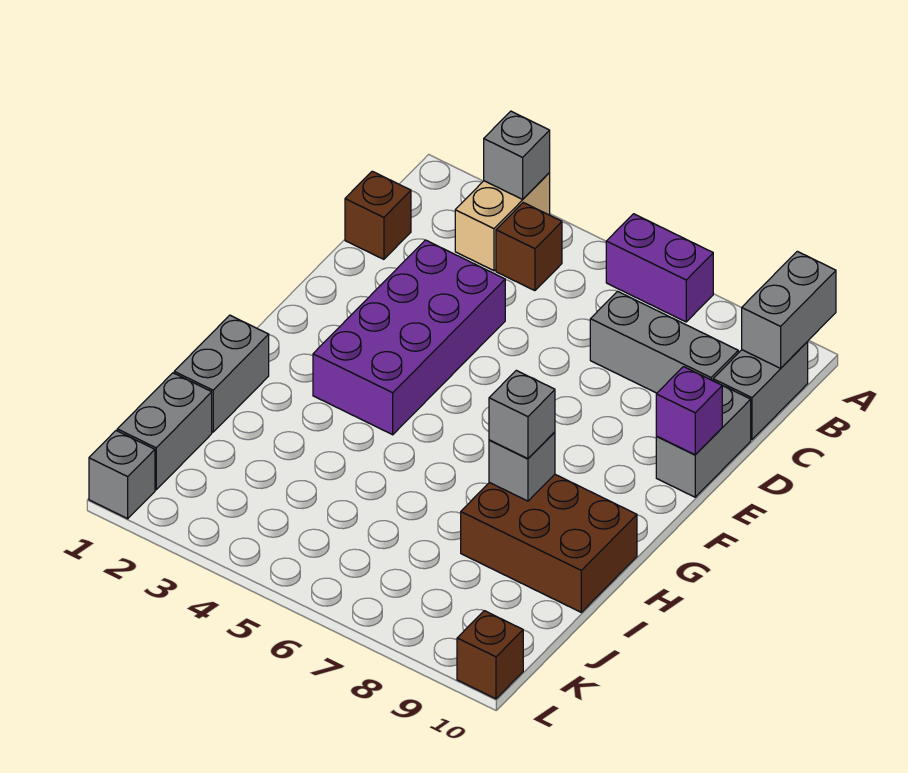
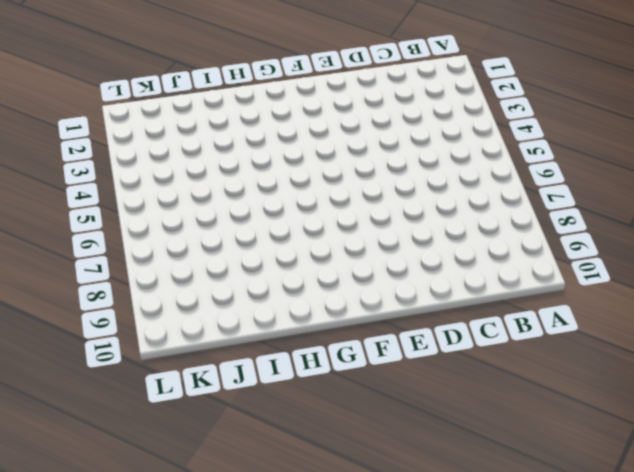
none -> tan brick A3:B3 level 1
none -> purple brick A6:A7 level 1
none -> brown brick B4 level 1

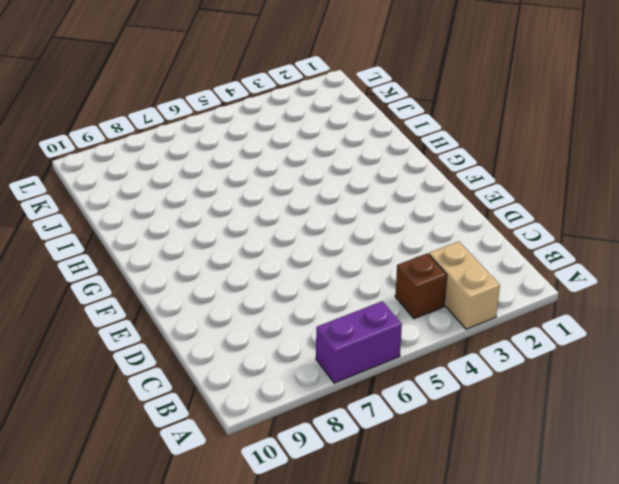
none -> grey brick B10:C10 level 1
none -> brown brick C1 level 1
none -> grey brick C7:C9 level 1

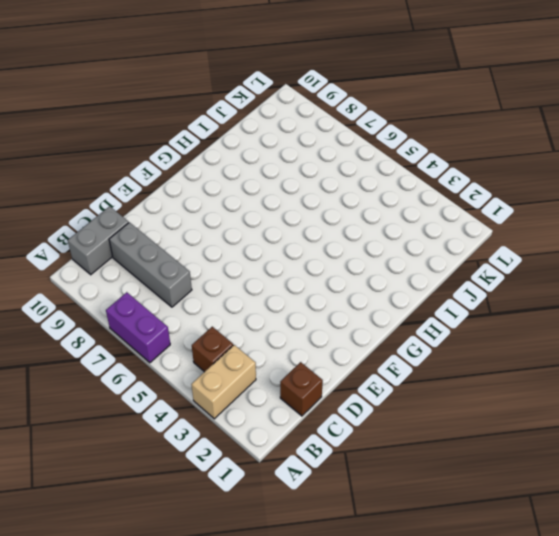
none -> purple brick D3:G4 level 1
none -> grey brick D10:E10 level 1
none -> grey brick H1:I1 level 1

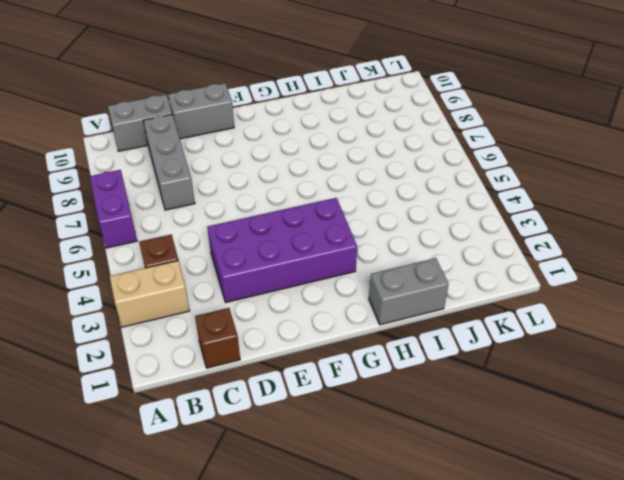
none -> brown brick H8:I10 level 1
none -> grey brick J1:K1 level 1
none -> grey brick L1 level 1

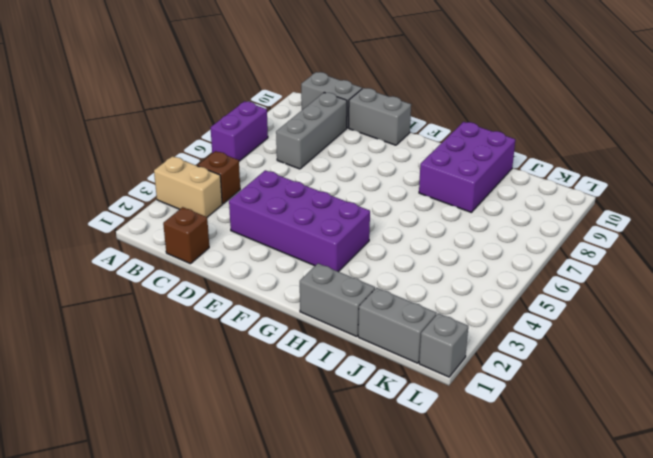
purple brick H8:I10 level 1 -> brown brick H8:I10 level 1
none -> brown brick L10 level 1
none -> grey brick A3 level 2
none -> grey brick A10:B10 level 2

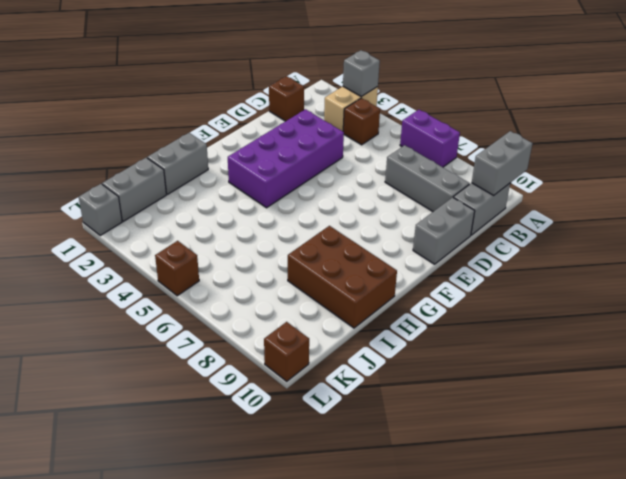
brown brick L5 level 1 -> none
none -> purple brick E10 level 2
none -> grey brick H8 level 2
none -> grey brick H8 level 3

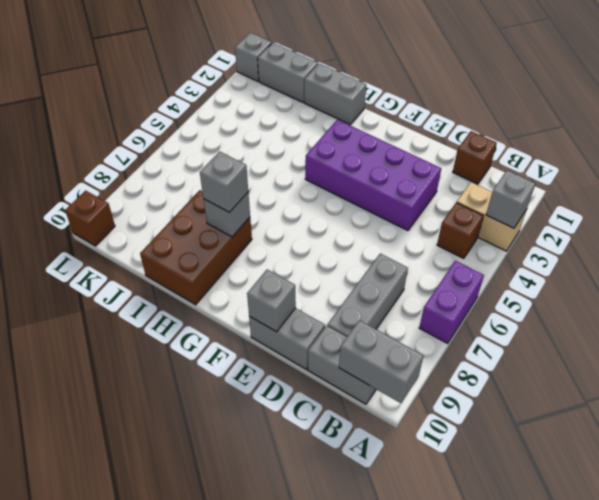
grey brick E10 level 2 -> purple brick E10 level 2

